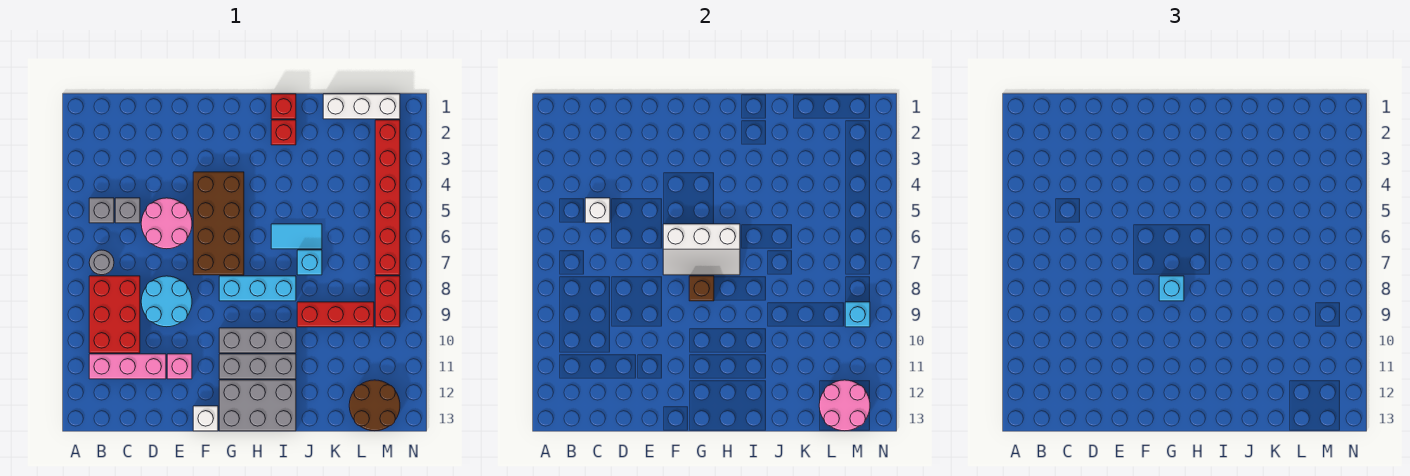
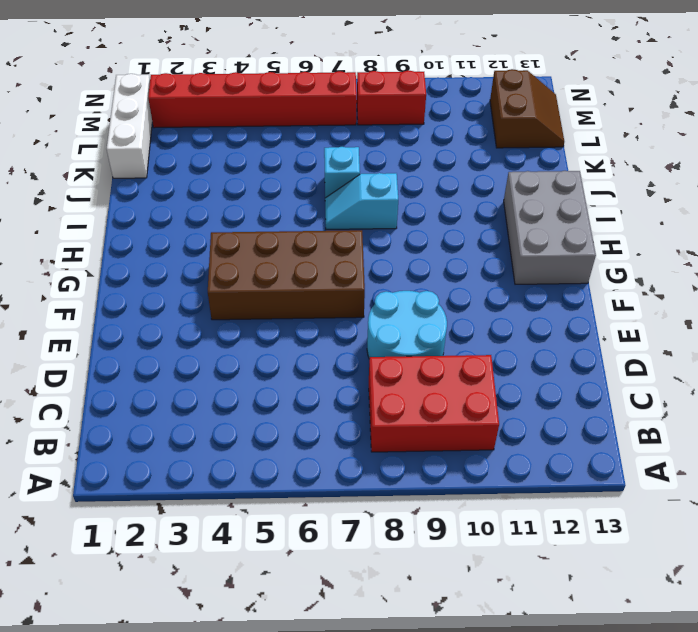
cyan slope I7:I8 level 1 top 8 -> cyan brick G8:I8 level 1
brown slope L12:M13 level 1 top 12 -> brown round brick L12:M13 level 1
none -> grey brick B5 level 1
none -> grey round brick B7 level 1
none -> pink brick B11:D11 level 1

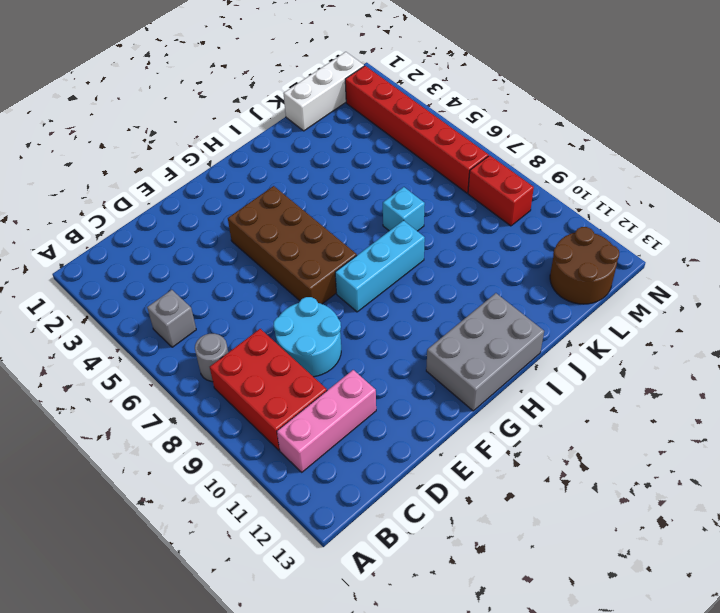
none -> grey brick C5 level 1
none -> pink round brick D5:E6 level 1
none -> pink brick E11 level 1

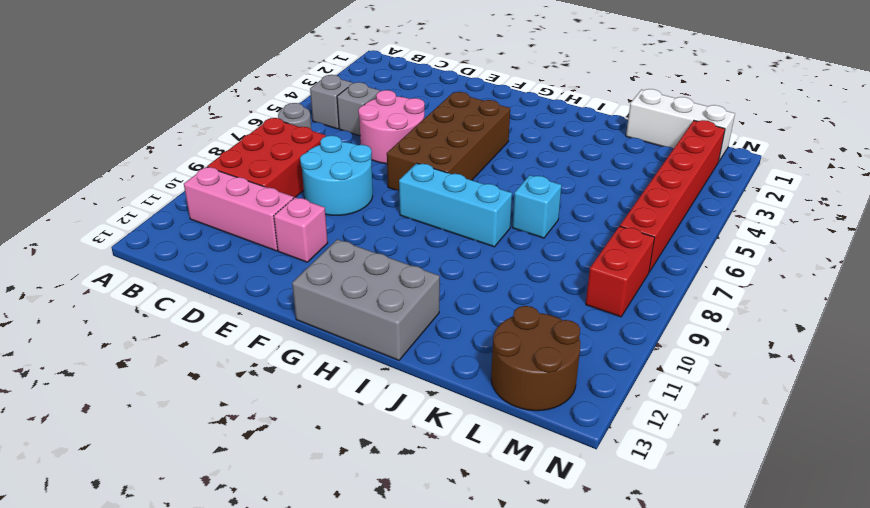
none -> white brick F13 level 1
none -> grey brick G10:I10 level 1
none -> grey brick G11:I11 level 1

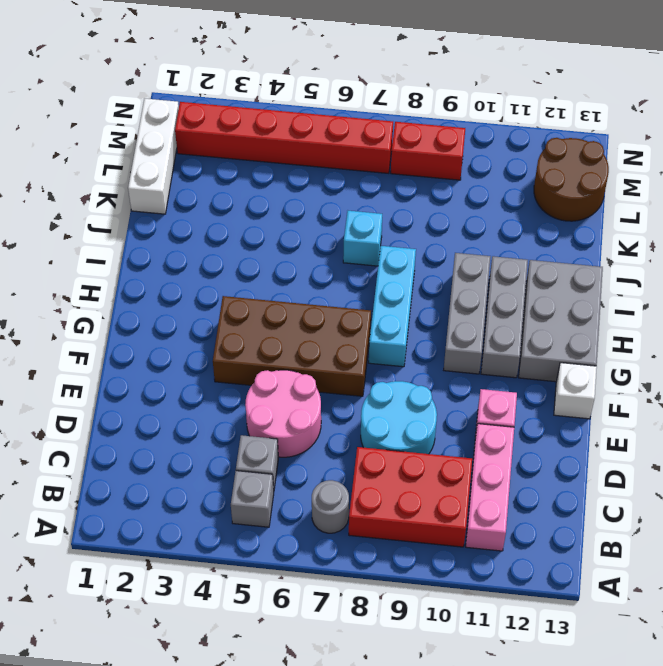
none -> red brick I1 level 1
none -> red brick I2 level 1
none -> cyan tile I6:J6 level 1

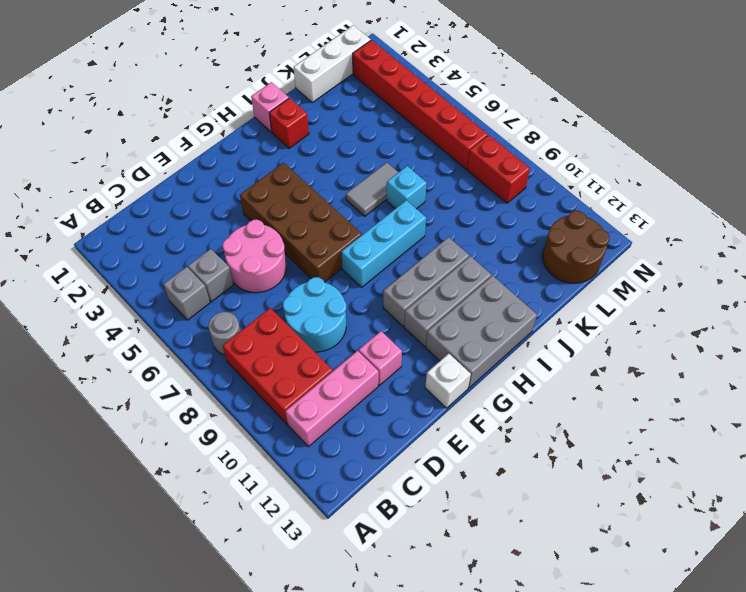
pink brick I1 level 1 -> red brick I1 level 1
grey tile I6:J6 level 1 -> cyan tile I6:J6 level 1
none -> red brick J9:L9 level 1
none -> white brick C5 level 2
none -> white slope F6:H7 level 2 top 6

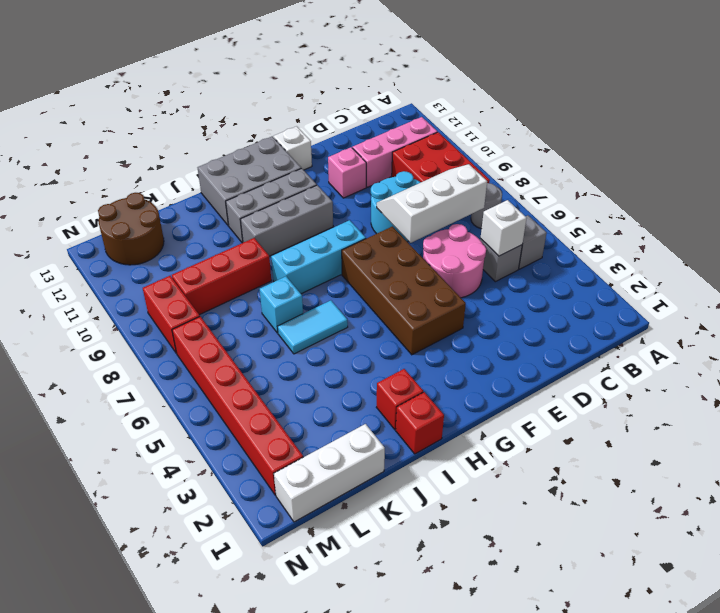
white slope C7:E8 level 2 top 7 -> white slope F6:H7 level 2 top 6
none -> brown brick G8 level 2
none -> pink round brick L12:M13 level 2
none -> cyan brick M9 level 2

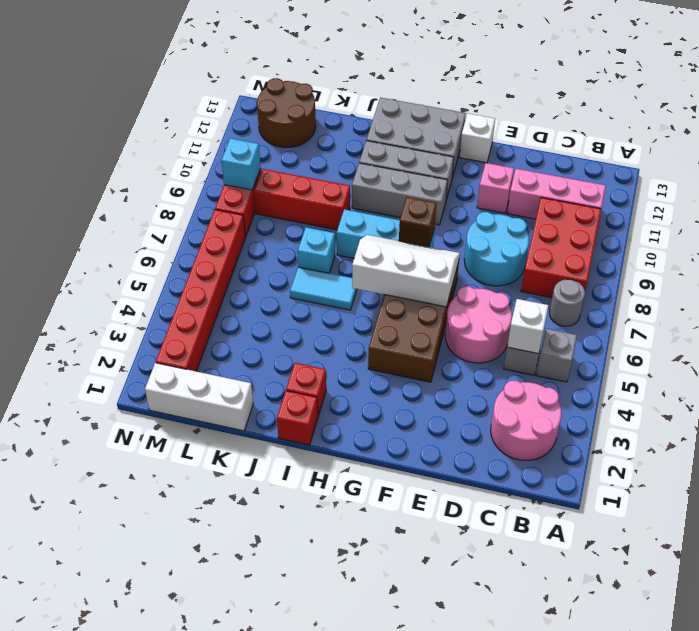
pink round brick B2:C3 level 1 -> pink round brick L12:M13 level 2
none -> cyan brick G8 level 3

